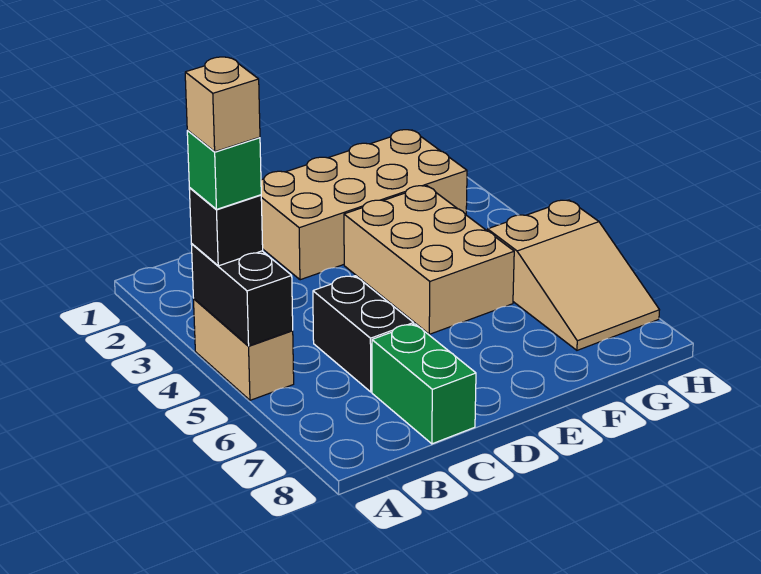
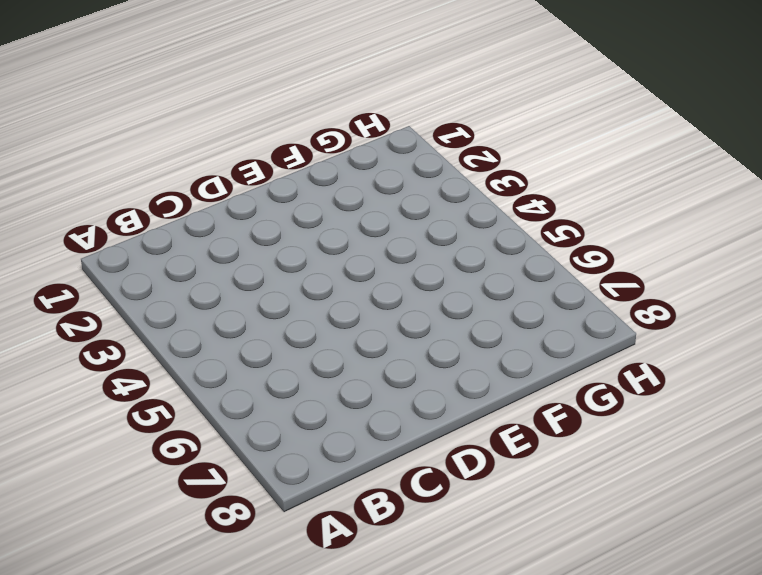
none -> tan brick A4:A5 level 1
none -> black brick C5:C6 level 1

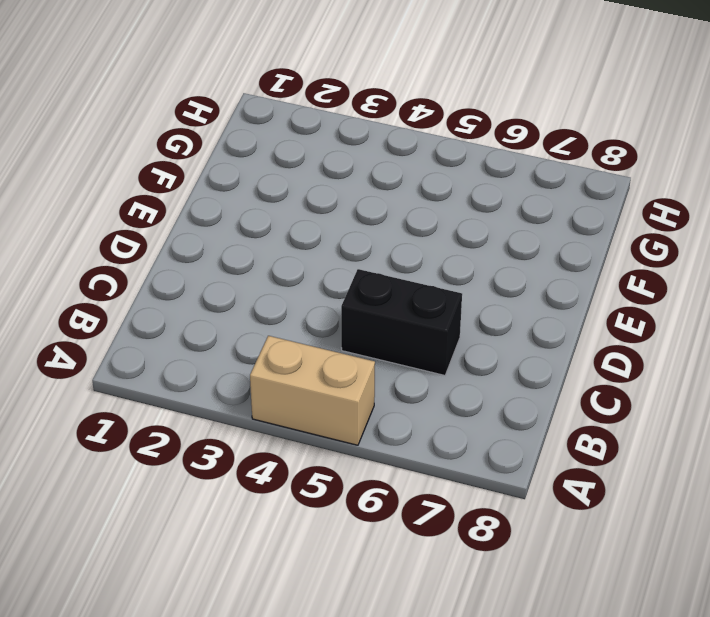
none -> green brick C7:C8 level 1
none -> tan brick D1:G2 level 1

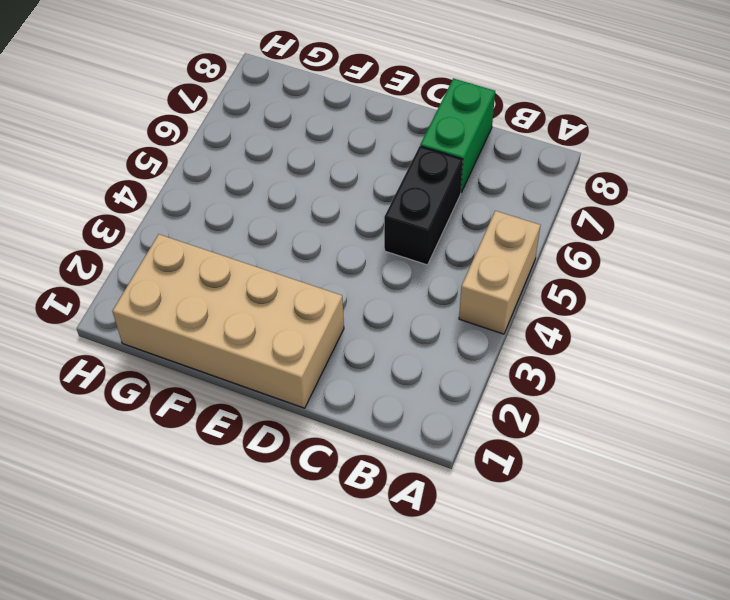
none -> tan brick E3:F5 level 1
none -> tan slope G5:H7 level 1 top 5

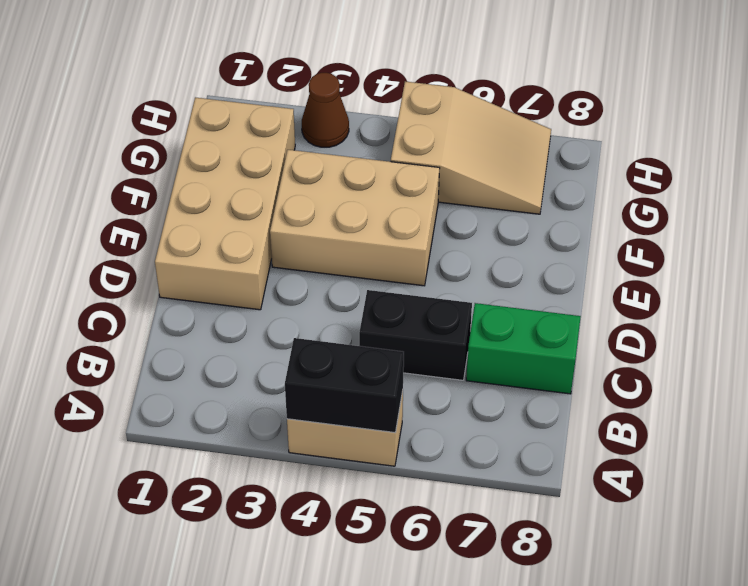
brown cone H3 level 1 -> none
none -> black brick A4 level 3
none -> green brick A4 level 4

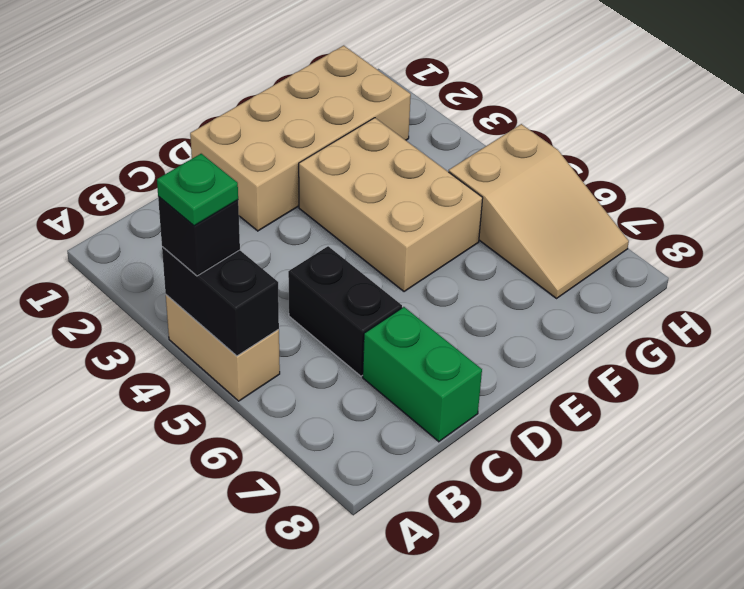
green plate A4 level 4 -> green brick A4 level 4
none -> tan brick A4 level 5

